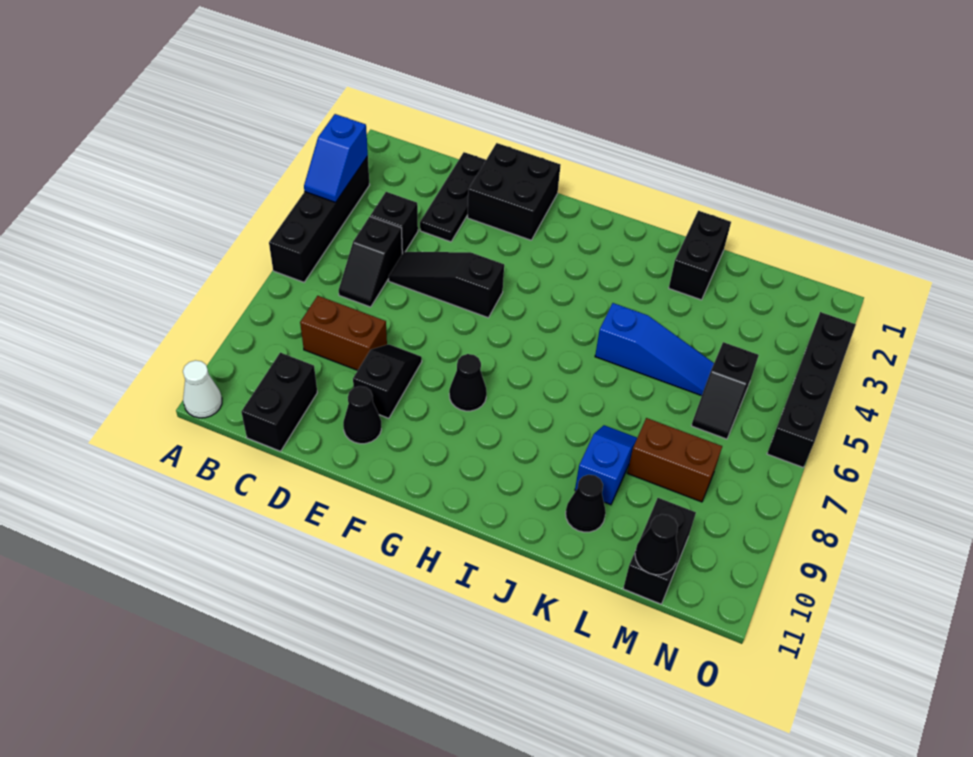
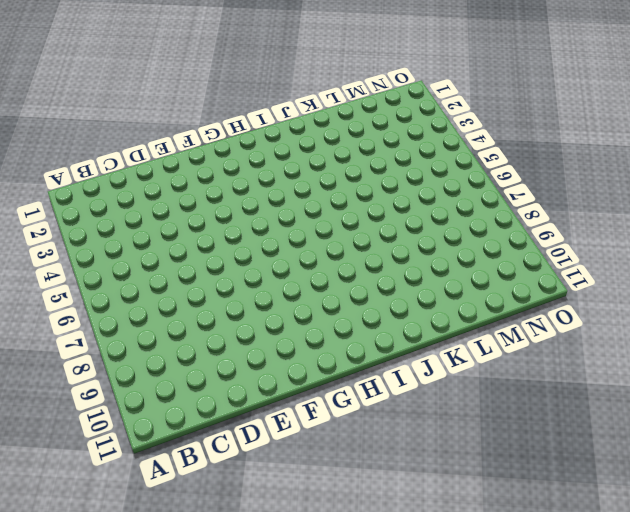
none -> black brick A3:A6 level 1
none -> white cone A11 level 1
none -> black brick C4 level 1

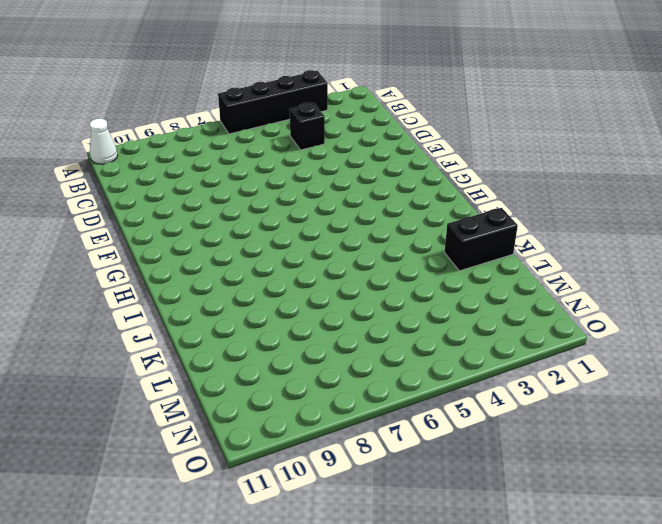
none -> black slope C5:C6 level 1 top 5
none -> brown brick C8:D8 level 1
none -> black brick C10:C11 level 1

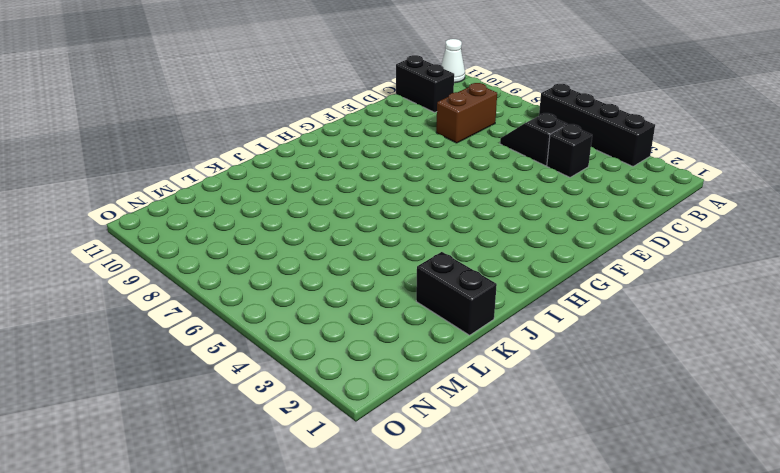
none -> black plate D1:D3 level 1
none -> black slope D5:F5 level 1 top F
none -> black brick E1:F2 level 1

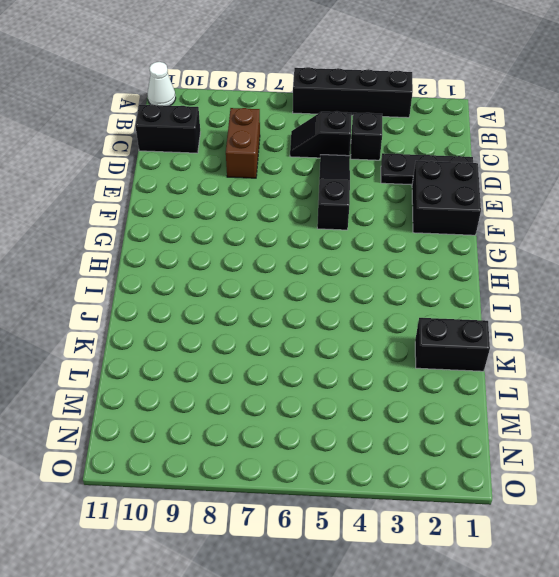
none -> black slope E8:E9 level 1 top 9
none -> black cone E10 level 1
none -> black cone G8 level 1

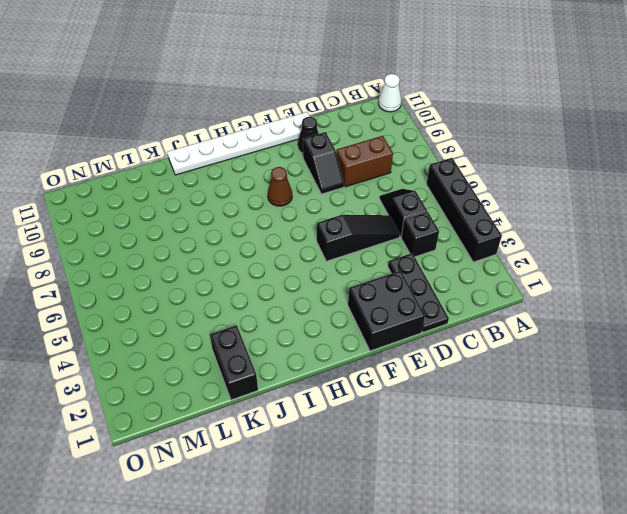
white plate E11:J11 level 1 -> none
brown cone G8 level 1 -> black cone G8 level 1
none -> black brick C10:C11 level 1
none -> blue slope J5:L5 level 1 top J
none -> blue slope K8:K9 level 1 top 9

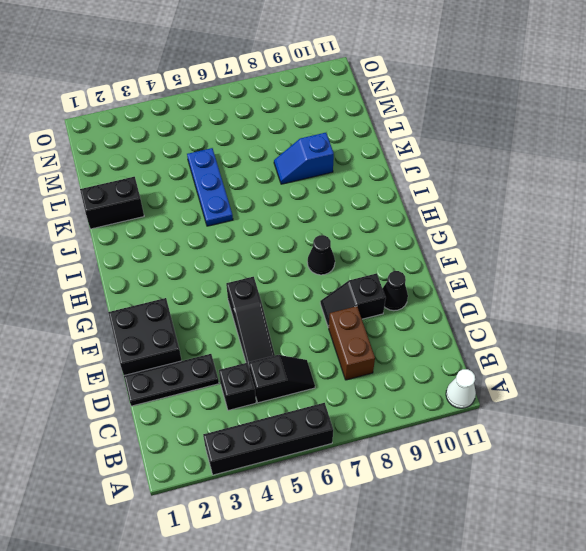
blue plate J5:L5 level 1 -> blue slope J5:L5 level 1 top J
none -> black brick C10:C11 level 1
none -> black cone K10 level 1
none -> brown brick L8:M8 level 1

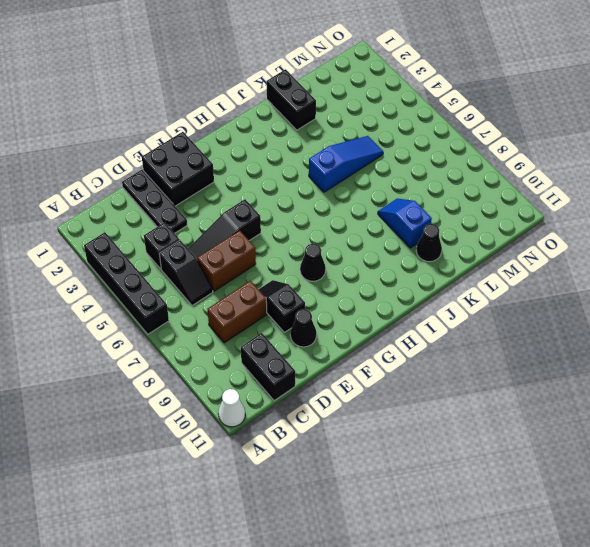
brown brick D6:E6 level 1 -> brown brick L8:M8 level 1
none -> black slope M5:M6 level 1 top 5
none -> black brick M10:M11 level 1
none -> black brick O3:O6 level 1

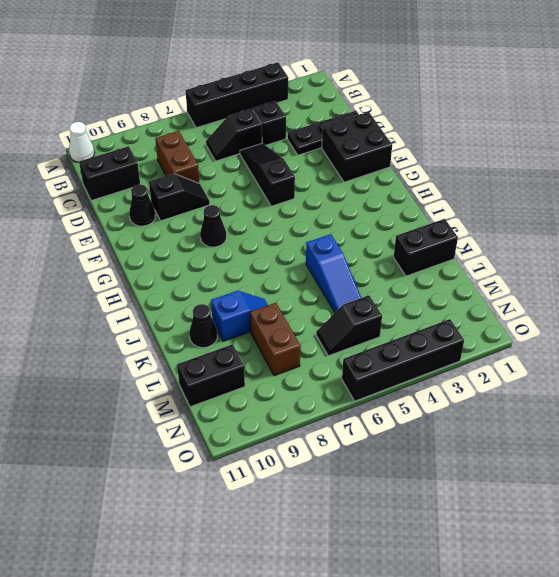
none -> blue slope A3:A4 level 2 top 3
none -> black cone M11 level 2

